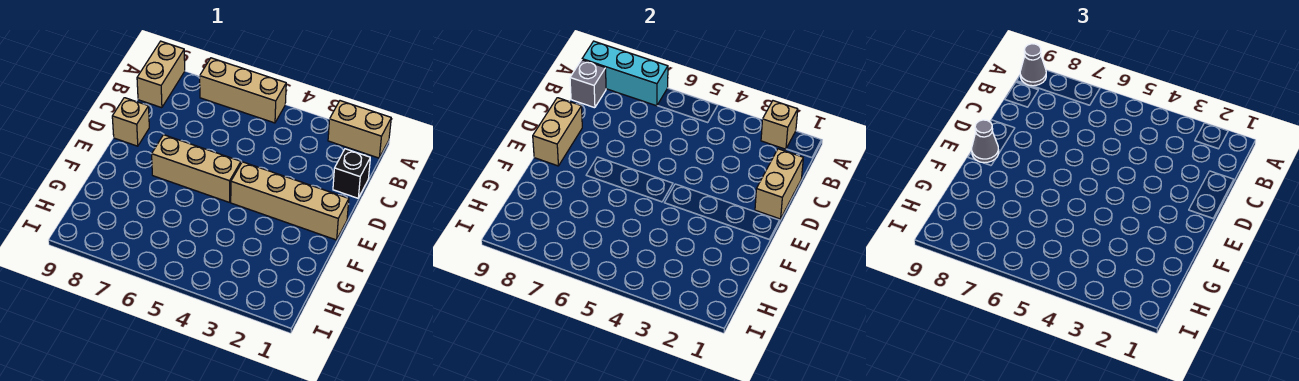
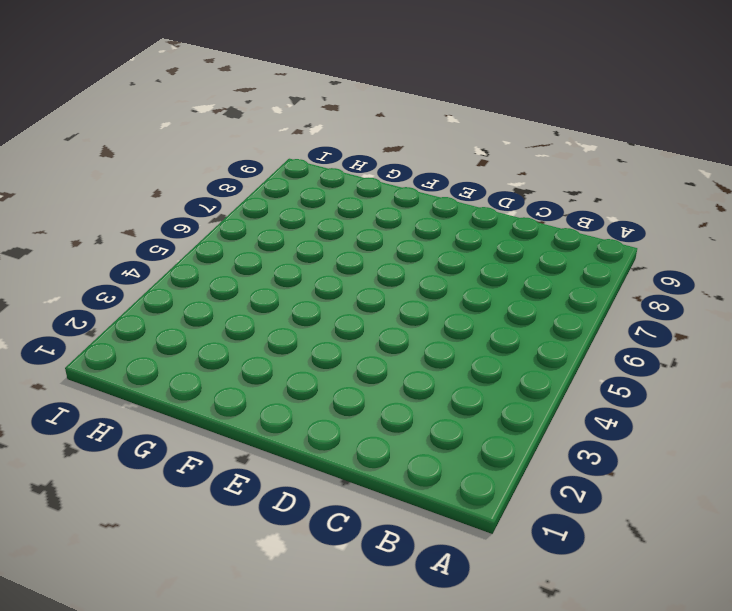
none -> tan brick A1:A2 level 1
none -> tan brick A5:A7 level 1
none -> tan brick A9:B9 level 1

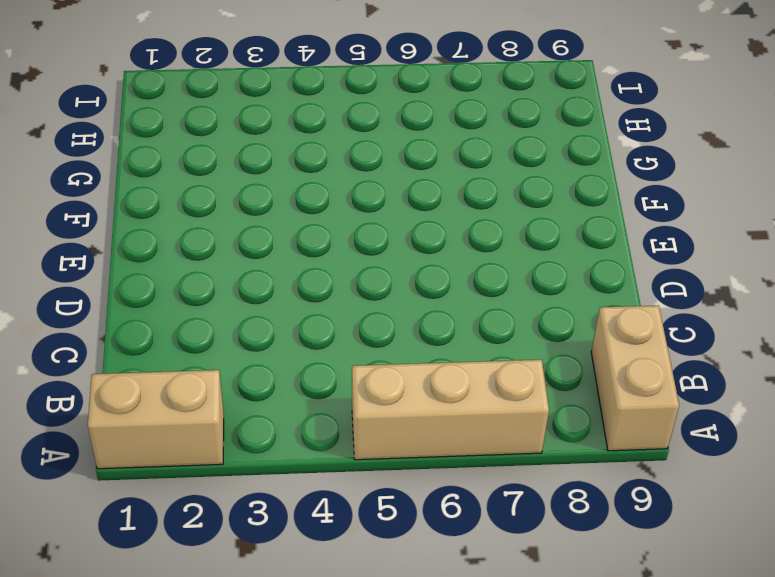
none -> black brick C1 level 1
none -> tan brick D9 level 1
none -> tan brick E1:E4 level 1

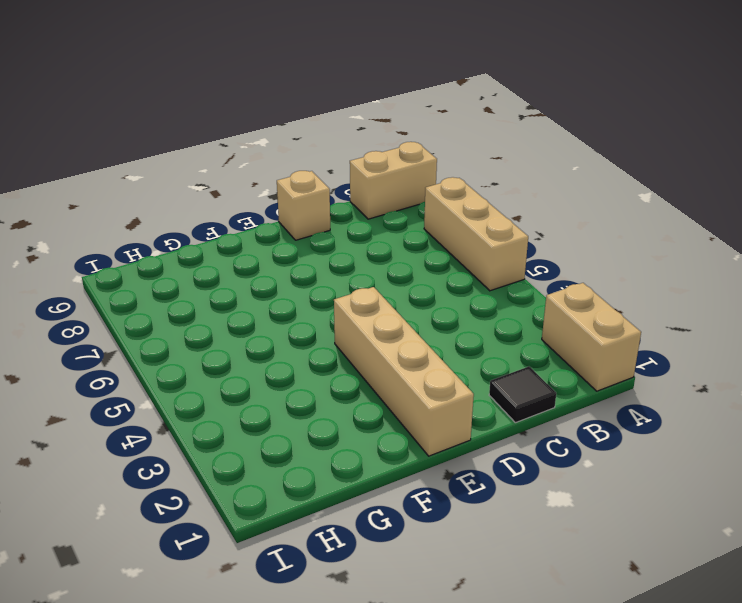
black tile C1 level 1 -> black brick C1 level 1
none -> tan brick E5:E7 level 1
none -> tan brick A2 level 2
none -> cyan brick A7:A9 level 2

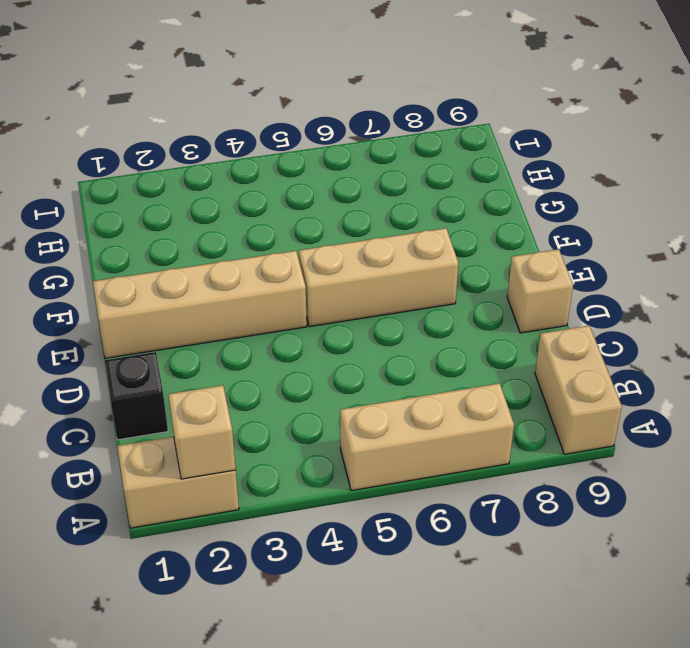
none -> cyan brick A7:A9 level 2
none -> grey brick B9 level 2
none -> tan brick C1:D1 level 2

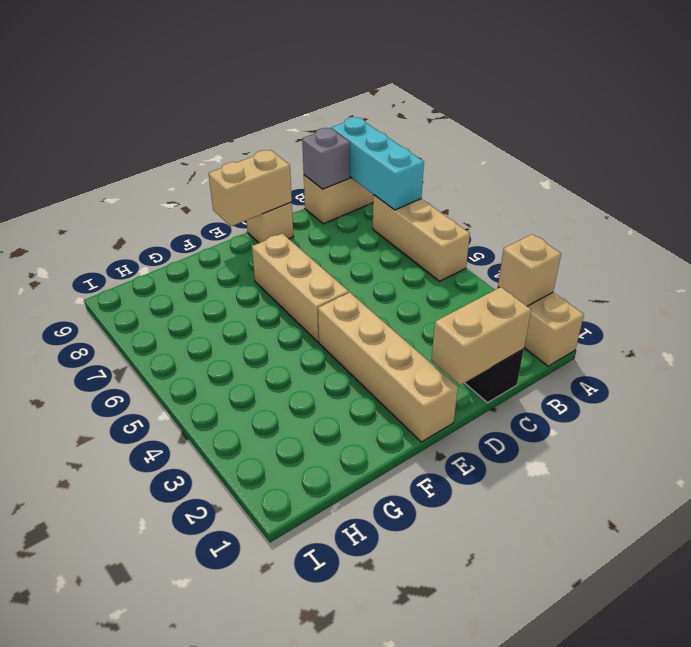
none -> grey cone A9 level 3
none -> grey cone E9 level 3

